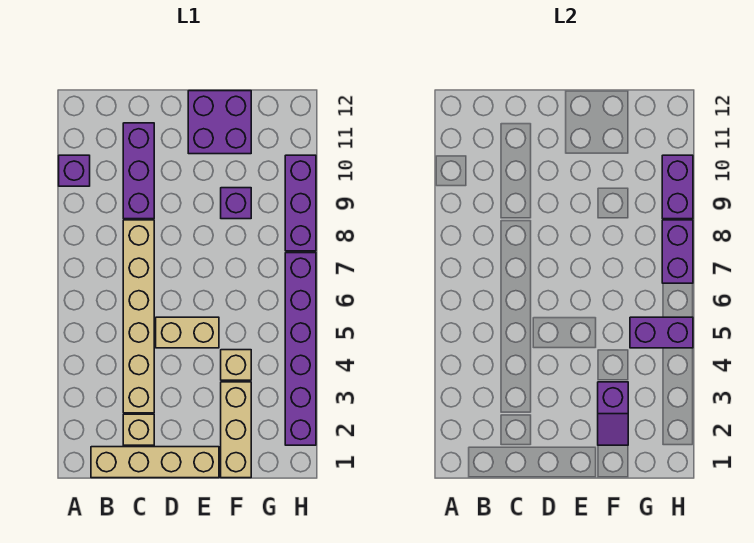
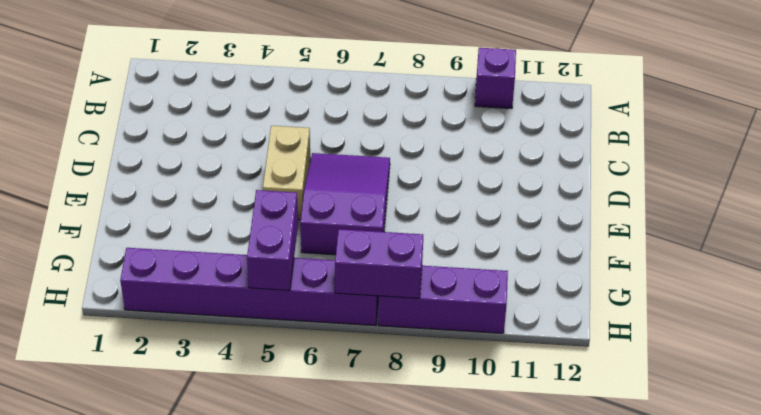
purple slope D6:F7 level 1 top F -> none
none -> tan brick B1:E1 level 1
none -> tan brick C2 level 1
none -> tan brick C3:C8 level 1

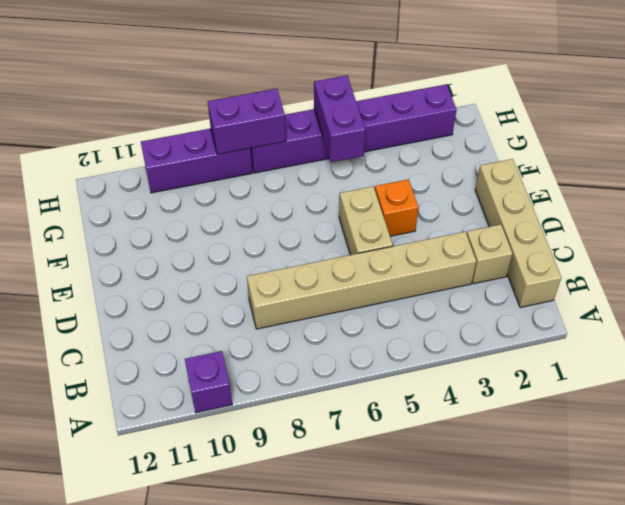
orange brick E4 level 1 -> none
none -> purple brick C9:C11 level 1
none -> purple brick E11:F12 level 1
none -> tan brick F1:F3 level 1

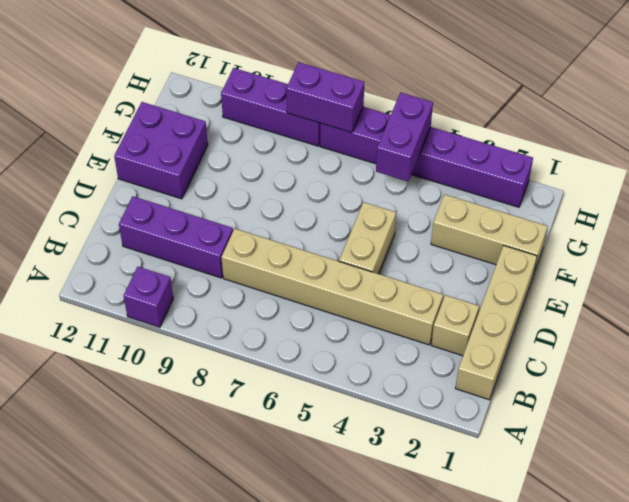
none -> tan brick F4 level 1
none -> purple brick F9 level 1
none -> purple slope F2:F3 level 2 top 3

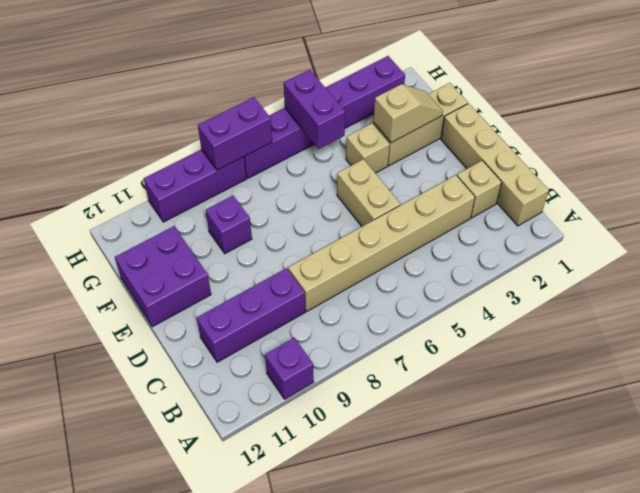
tan slope F2:F3 level 2 top 3 -> purple slope F2:F3 level 2 top 3
none -> purple brick H9:H10 level 2

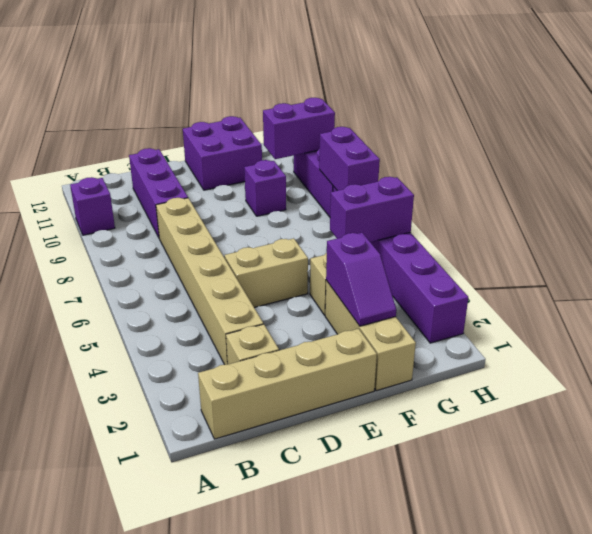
purple brick G10:H10 level 2 -> purple brick H9:H10 level 2

